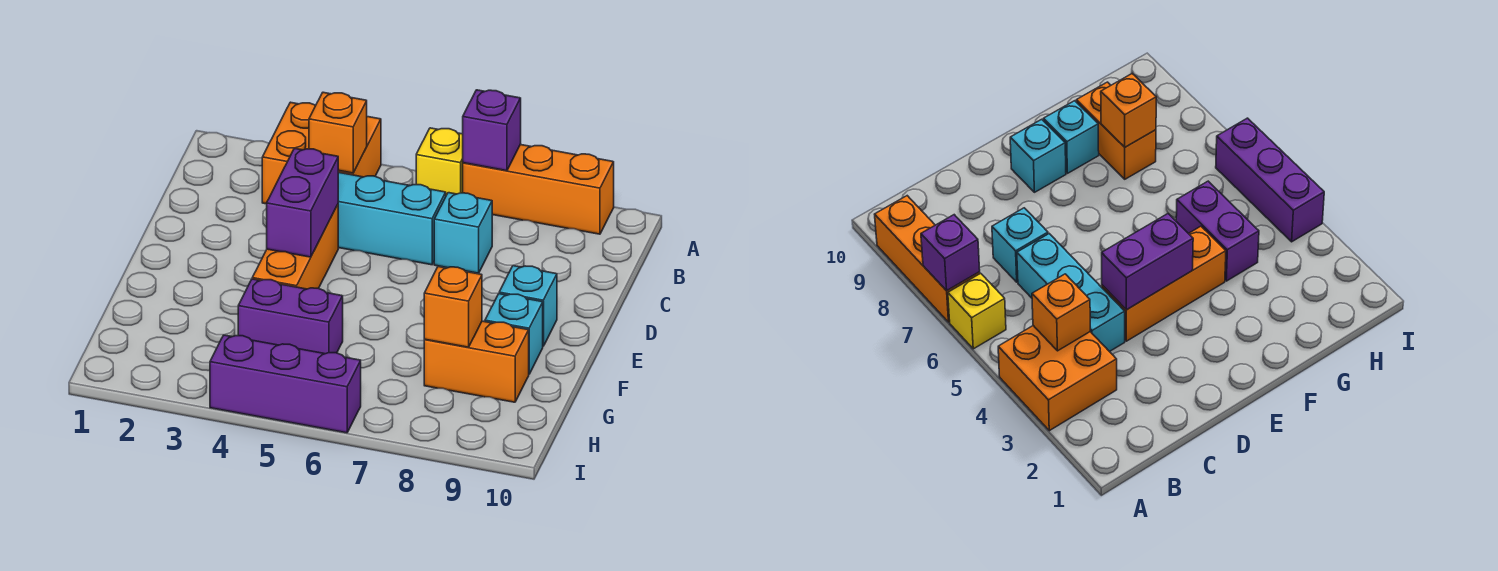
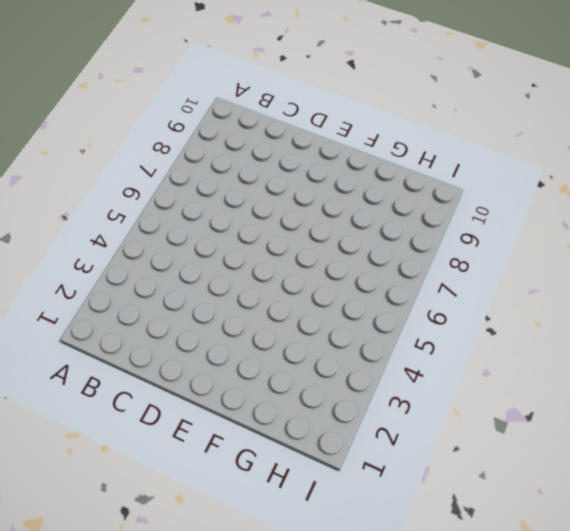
none -> orange brick A3:B4 level 1
none -> yellow brick A6 level 1
none -> orange brick A7:A9 level 1

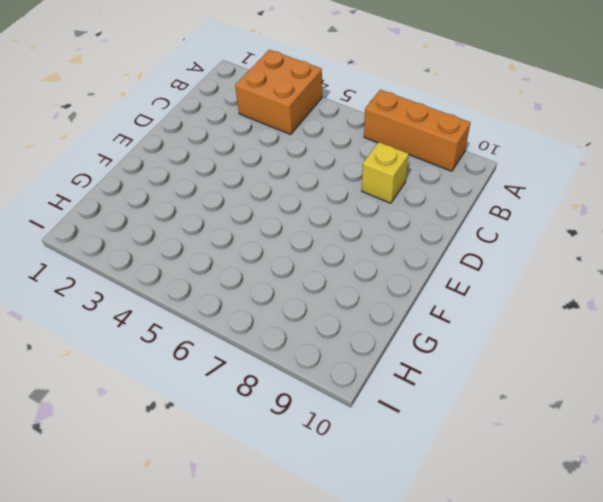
yellow brick C8 level 1 -> yellow brick A6 level 1
none -> cyan brick C4:C6 level 1
none -> cyan brick C7 level 1
none -> orange brick D4:F4 level 1

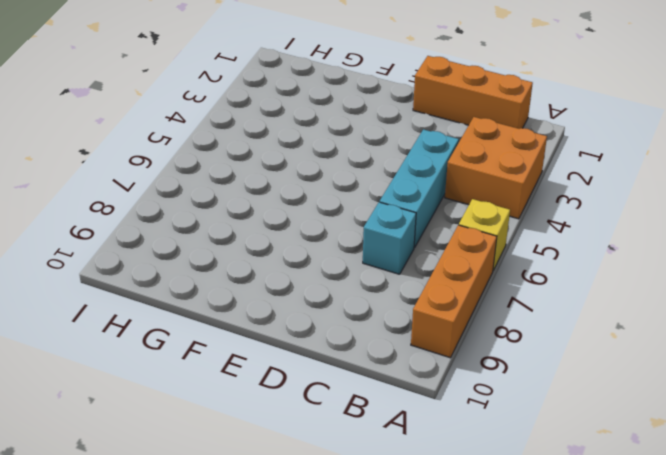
orange brick B1:D1 level 1 -> orange brick D4:F4 level 1
none -> cyan brick E9 level 1
none -> cyan brick F9 level 1
none -> purple brick G4:G5 level 1

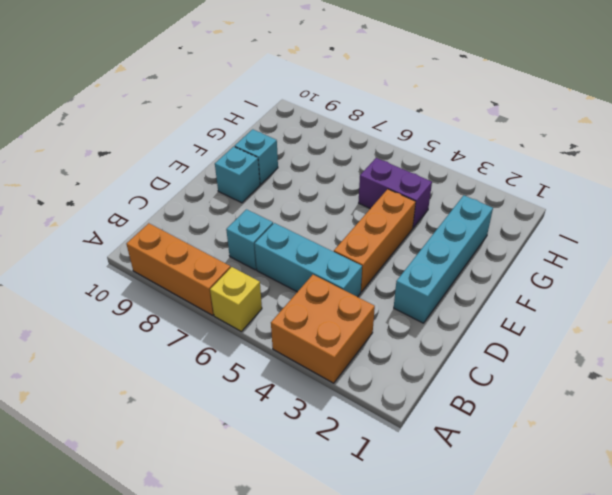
cyan brick D2:G2 level 1 -> none
none -> orange brick G8:G9 level 1
none -> purple brick I4:I6 level 1
none -> purple brick A7 level 2

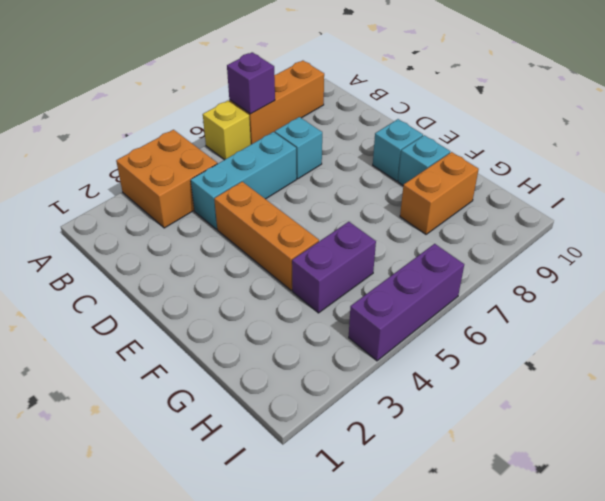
none -> orange brick B4 level 2
none -> purple brick D4:E4 level 2
none -> orange brick G8 level 2

